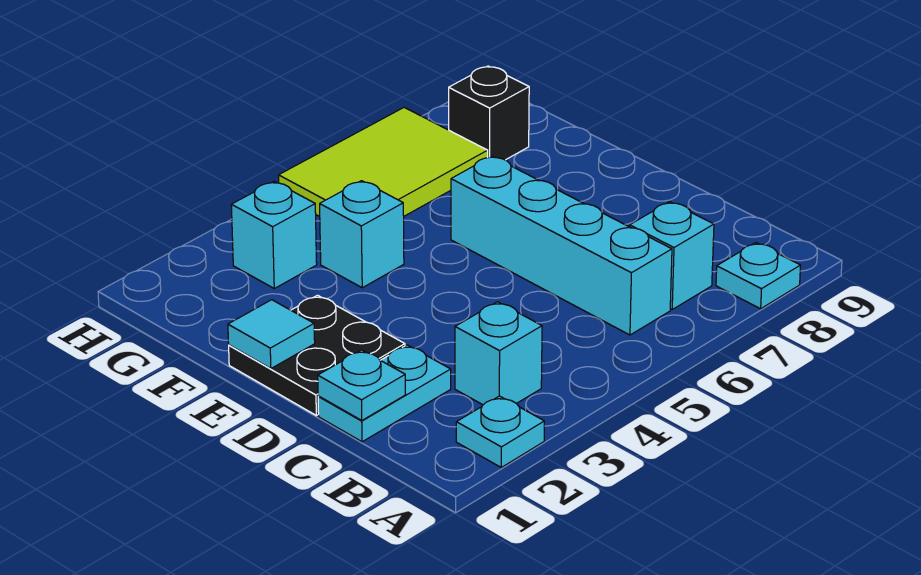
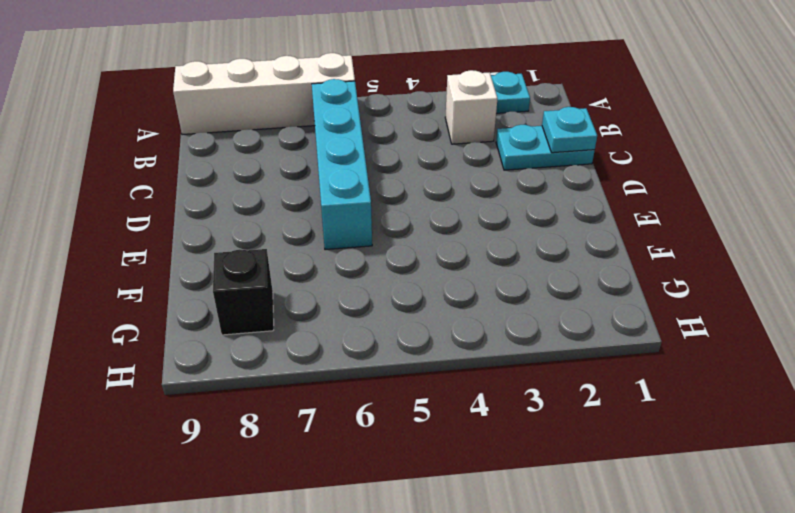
white brick A6:A9 level 1 -> cyan plate A8 level 1
white brick B3 level 1 -> cyan brick B3 level 1
none -> cyan brick B7 level 1
none -> black plate D1:E2 level 1
none -> cyan brick F4 level 1

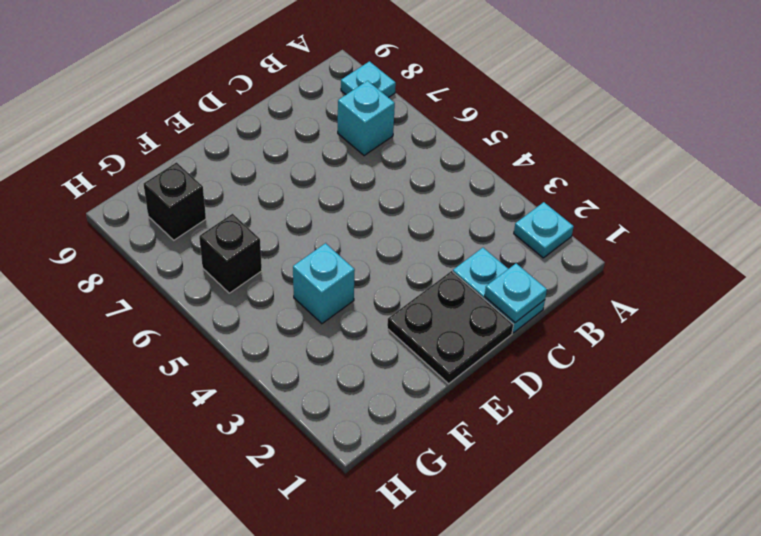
black brick G6 level 1 -> lime tile G5:H7 level 1
none -> cyan brick B3 level 1
none -> cyan brick B6:E6 level 1
none -> cyan brick G3 level 1

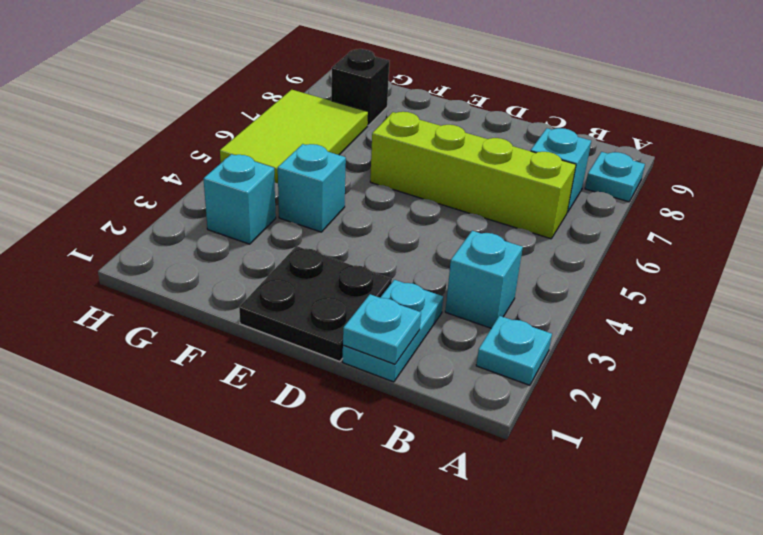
lime brick B6:E6 level 1 -> cyan brick B6:E6 level 1
none -> cyan tile E1 level 2

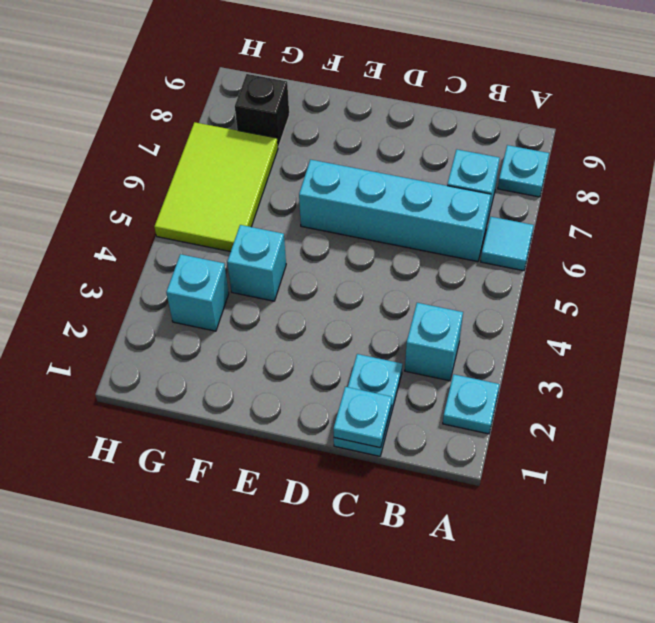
cyan tile A6 level 1 -> cyan tile E1 level 2
none -> black plate D1:E2 level 1

